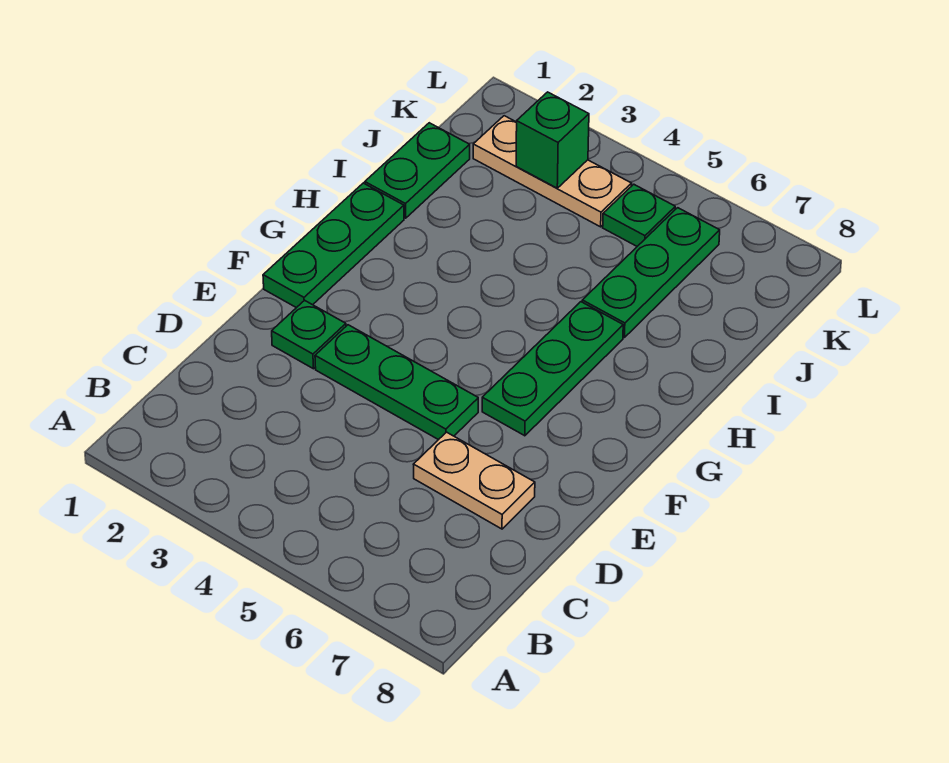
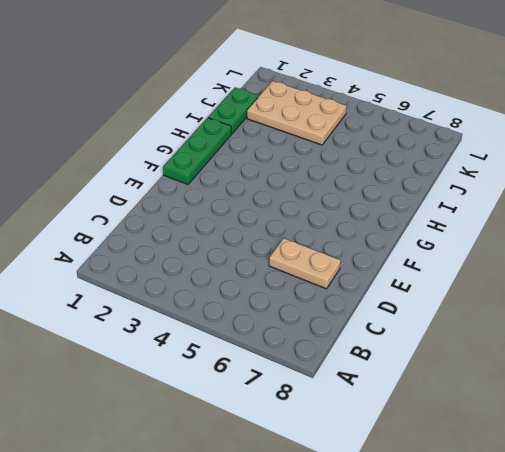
tan plate J2:K4 level 1 -> tan plate K2:K4 level 1
none -> green plate E2 level 1
none -> green plate E3:E5 level 1

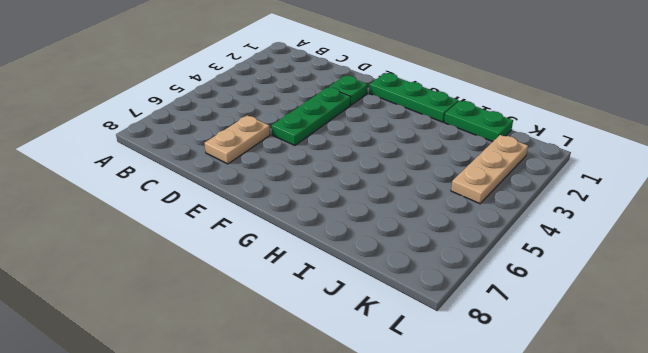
none -> green plate F6:H6 level 1
none -> green plate I6:K6 level 1

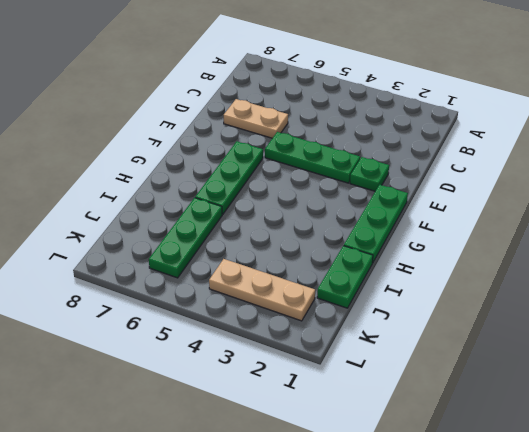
none -> green plate K5 level 1
none -> green brick K3 level 2

